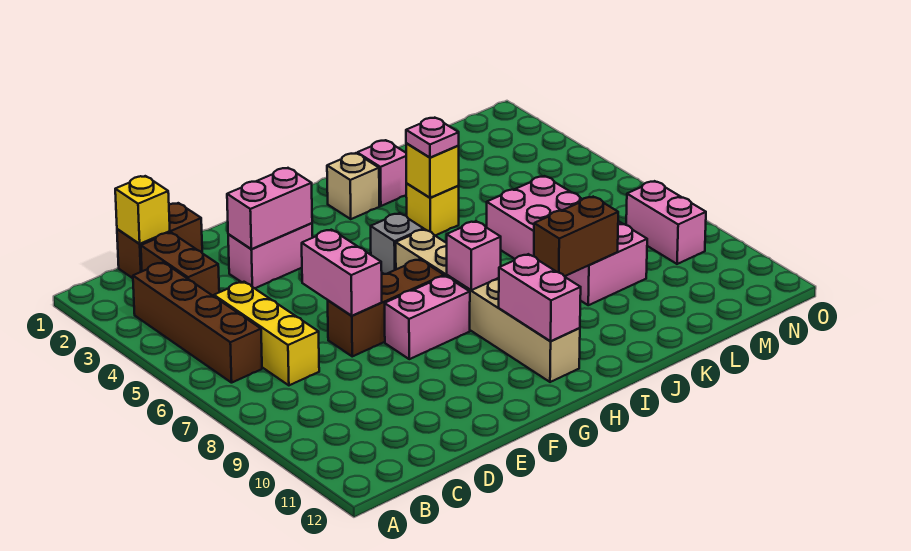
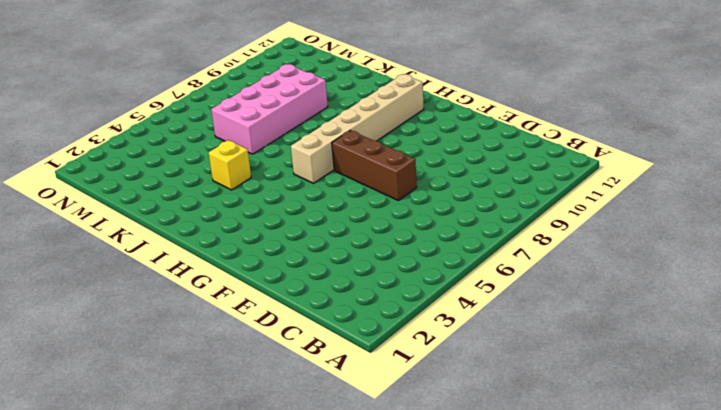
none -> brown brick B3:B6 level 1
none -> brown brick C1:D1 level 1
none -> brown brick C2:C3 level 1

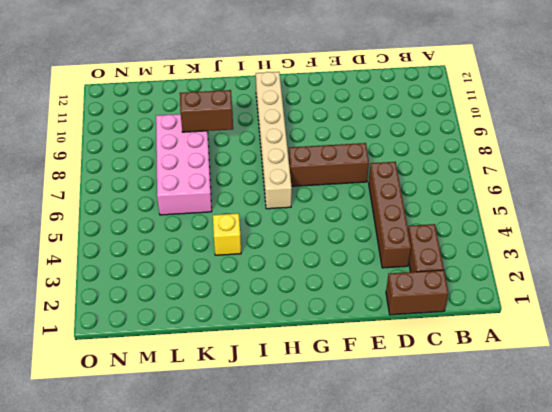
brown brick D3:D6 level 1 -> brown brick B3:B6 level 1
none -> yellow brick C5:C7 level 1
none -> pink brick E3:F3 level 1
none -> pink brick F8:G8 level 1

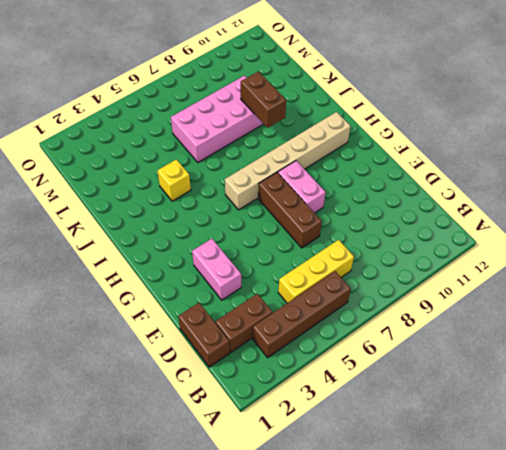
none -> grey brick H5 level 1
none -> tan brick I2 level 1
none -> pink brick J2 level 1

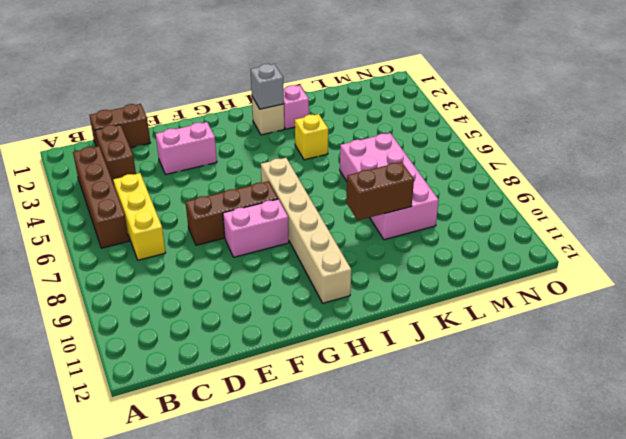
grey brick I2 level 2 -> grey brick H5 level 1
none -> pink brick N8:N9 level 1
none -> yellow brick C1 level 2
none -> pink brick E3:F3 level 2

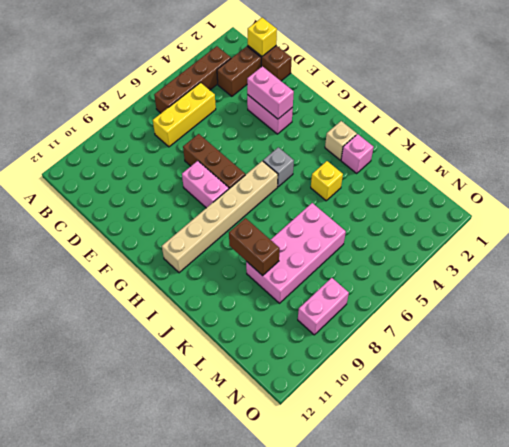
none -> pink brick E6:E7 level 2
none -> pink brick H8 level 2
none -> pink brick H10:H11 level 2

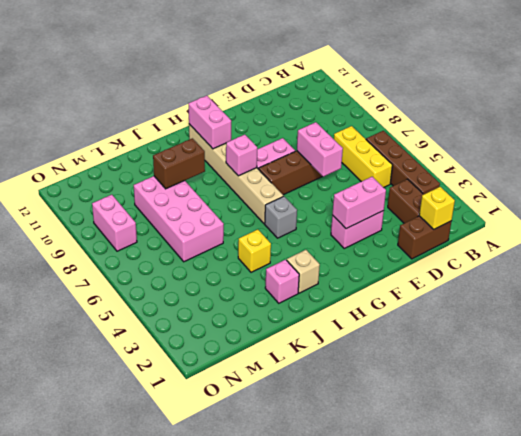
none -> yellow brick J4 level 2
none -> pink plate J4 level 3

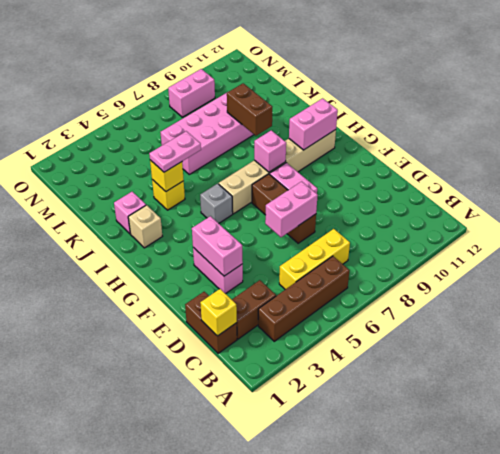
pink plate J4:J5 level 3 -> pink plate J4 level 3

